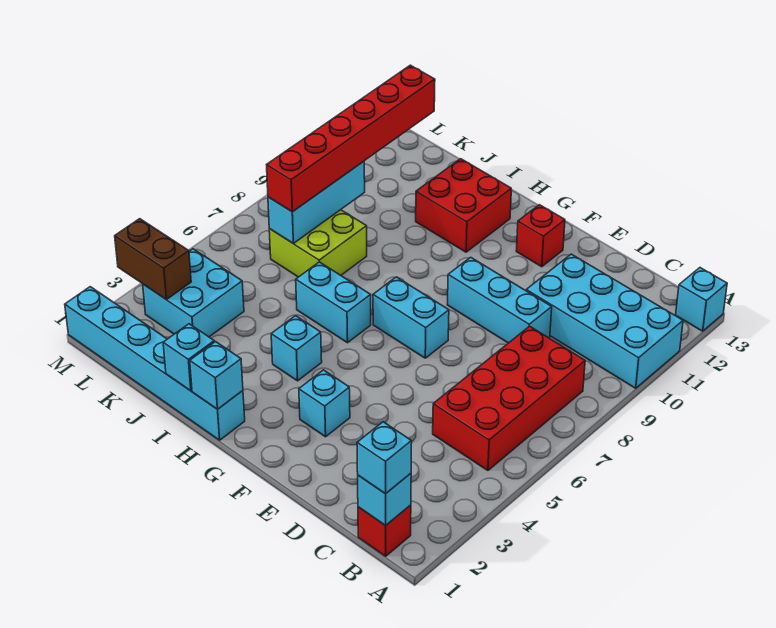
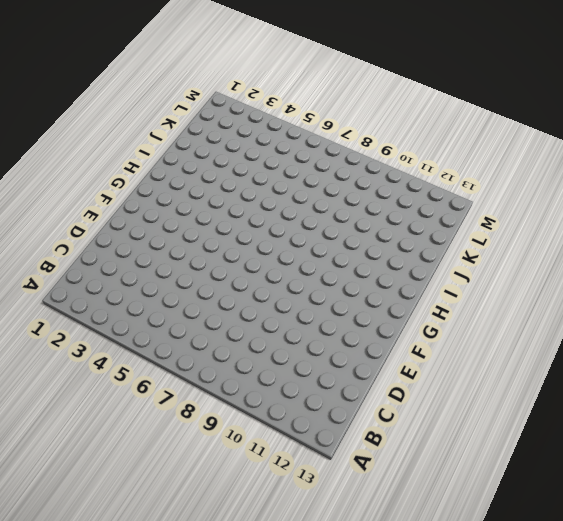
none -> cyan brick A10:D11 level 1
none -> cyan brick A13 level 1
none -> red brick B1 level 1

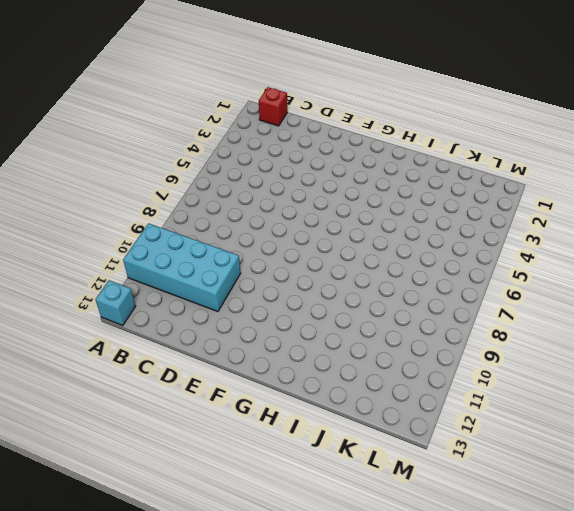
none -> red brick B5:C8 level 1
none -> cyan brick D9:F9 level 1
none -> cyan brick F3 level 1

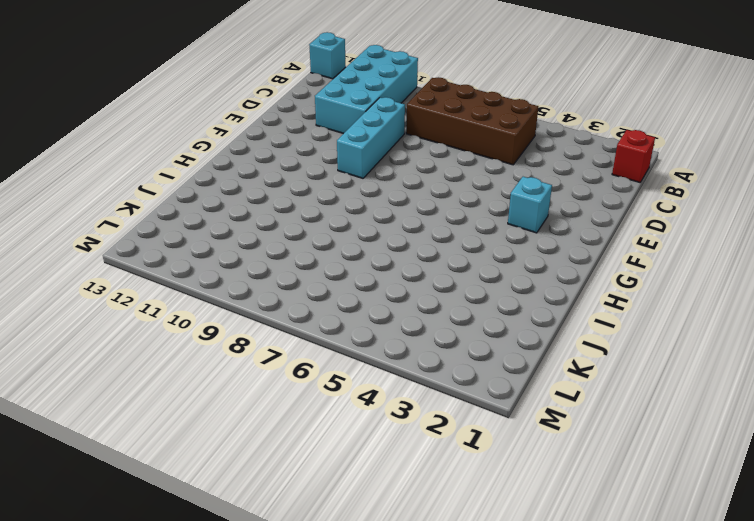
brown brick B5:C8 level 1 -> red brick B5:C8 level 1
none -> cyan brick F7:G7 level 1
none -> red brick F12 level 1
none -> cyan brick H1:M1 level 1

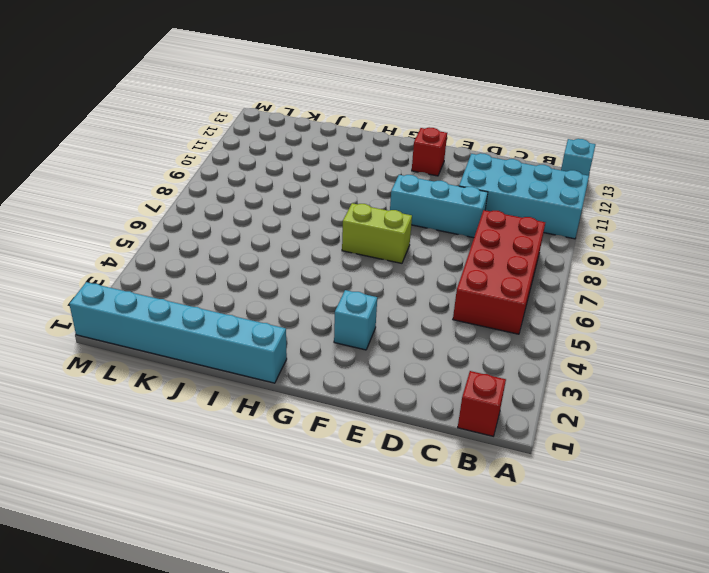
lime brick F7:G7 level 1 -> cyan brick F7:G7 level 1
none -> cyan brick H4 level 1
none -> cyan brick H6:I6 level 1
none -> red brick H11:I12 level 1

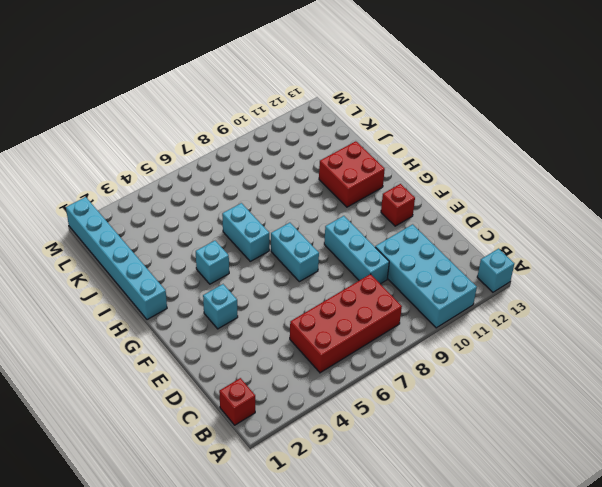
none -> lime brick J7:K8 level 1
none -> cyan brick K3:L4 level 1
none -> cyan brick B1 level 2

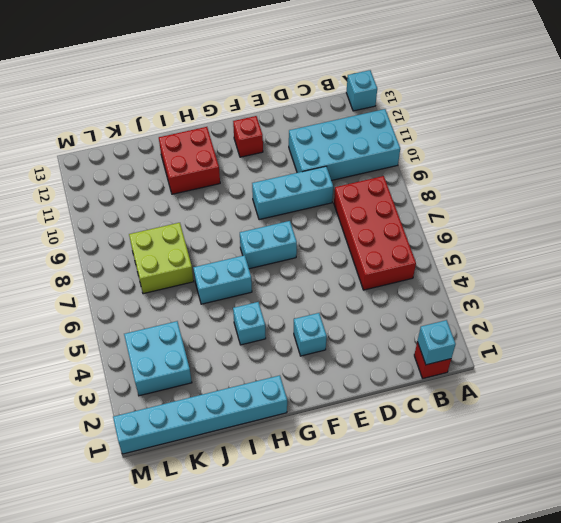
none -> cyan brick H1 level 2
none -> cyan brick I1 level 2
none -> cyan brick K7:K9 level 2

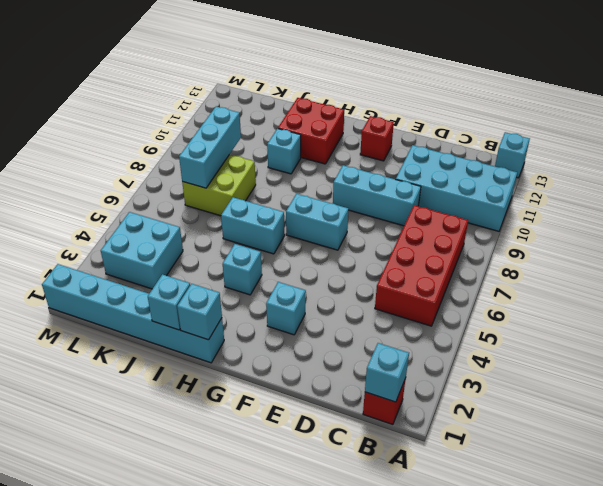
cyan brick I10 level 1 -> cyan brick B1 level 3
none -> brown brick L3:M3 level 2
none -> red brick K7:K12 level 3

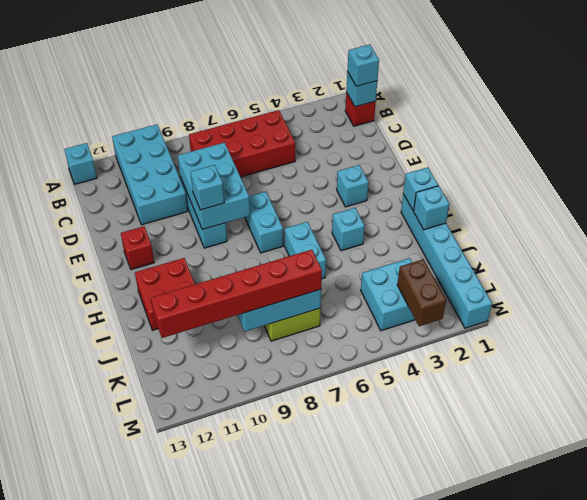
cyan brick D8:F9 level 2 -> none
cyan brick F9 level 3 -> none

